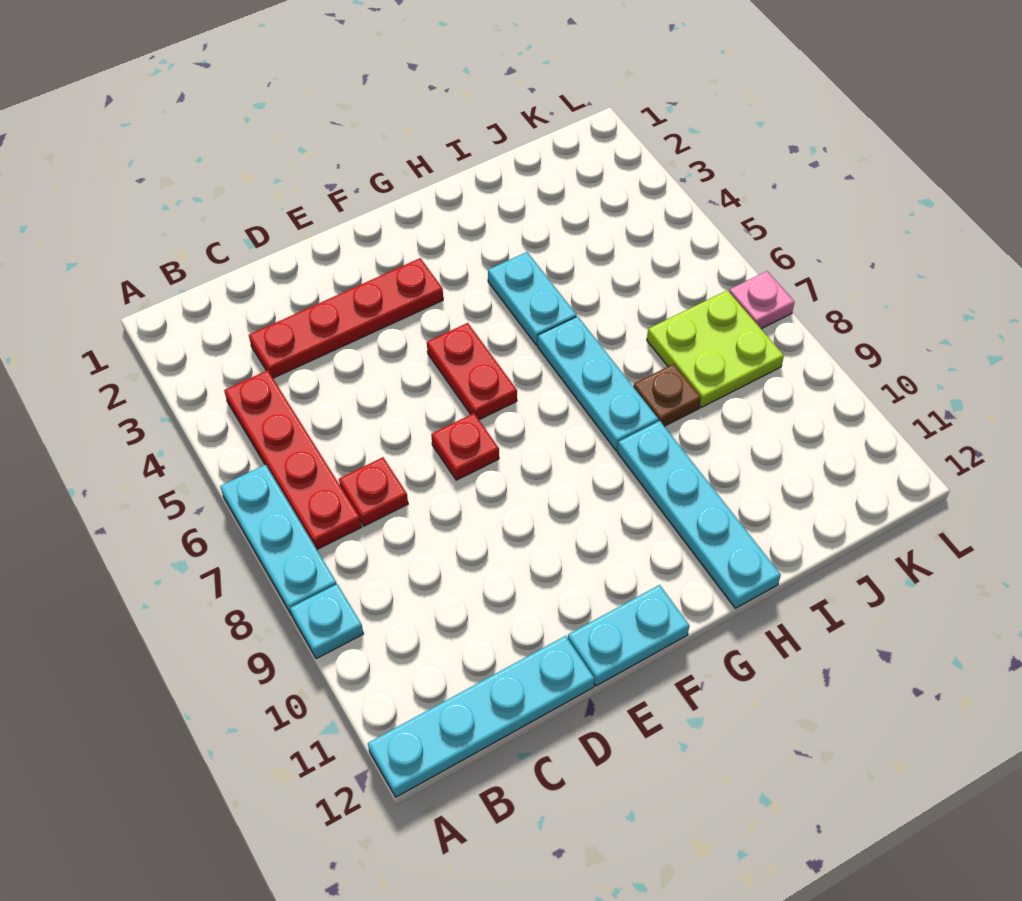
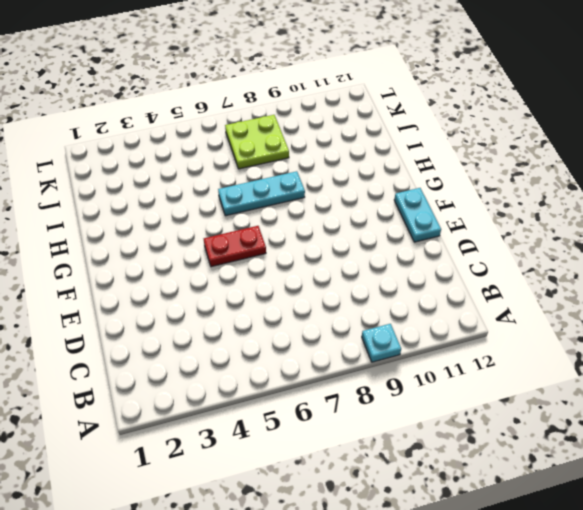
none -> cyan plate A6:A8 level 1
none -> cyan plate A12:D12 level 1
none -> red plate B4:B7 level 1

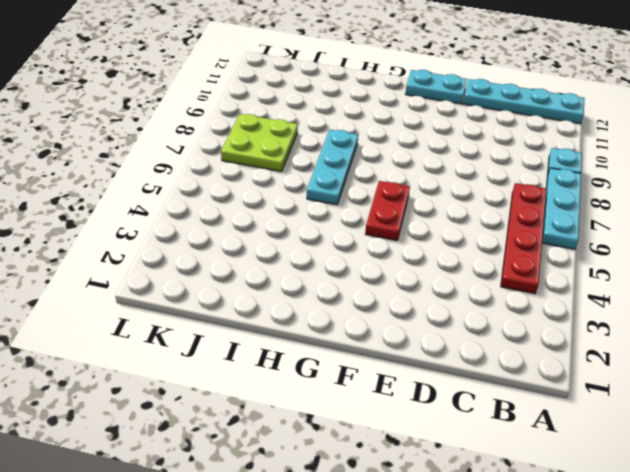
none -> red plate C3:F3 level 1
none -> red plate C7 level 1
none -> red plate E7 level 1

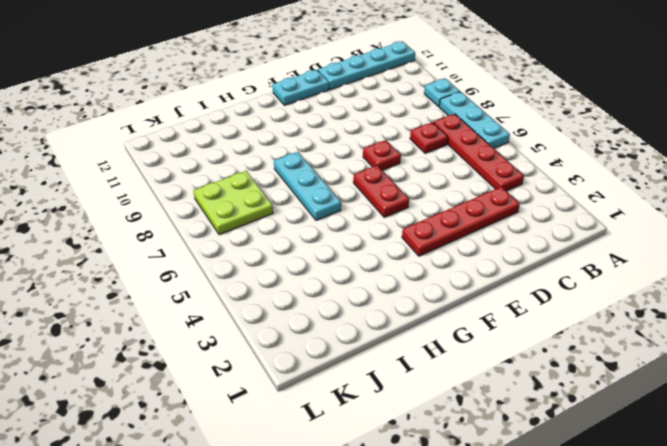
none -> cyan plate H4:H5 level 1
none -> cyan plate H9:H12 level 1
none -> brown plate I8 level 1

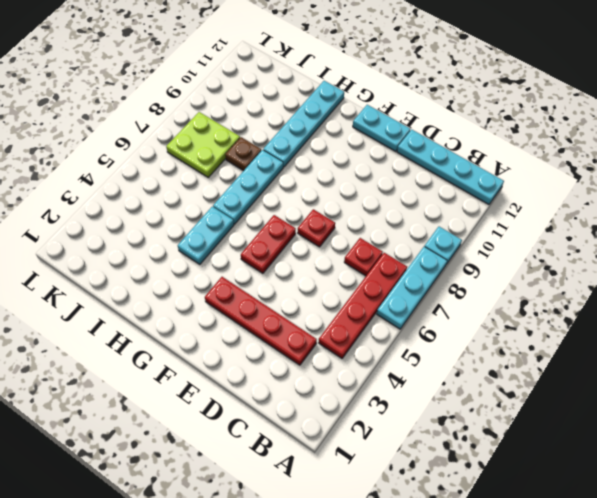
none -> pink plate L7 level 1

